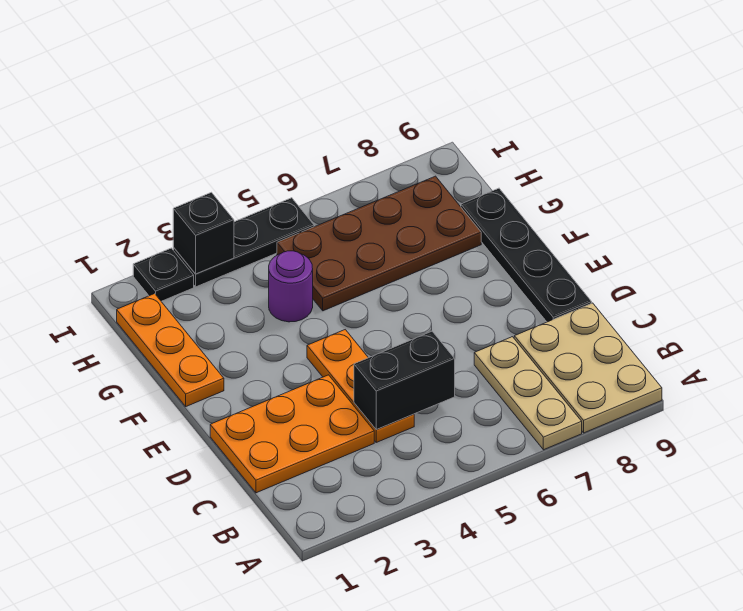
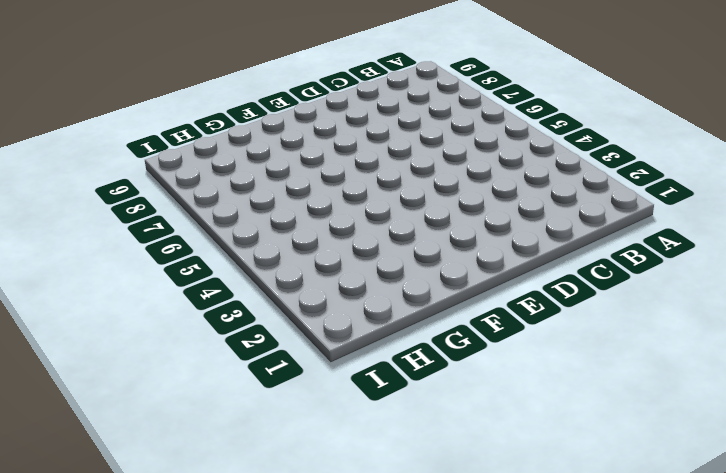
none -> tan plate A7:C7 level 1
none -> tan plate A8:C9 level 1
none -> orange plate C1:D3 level 1

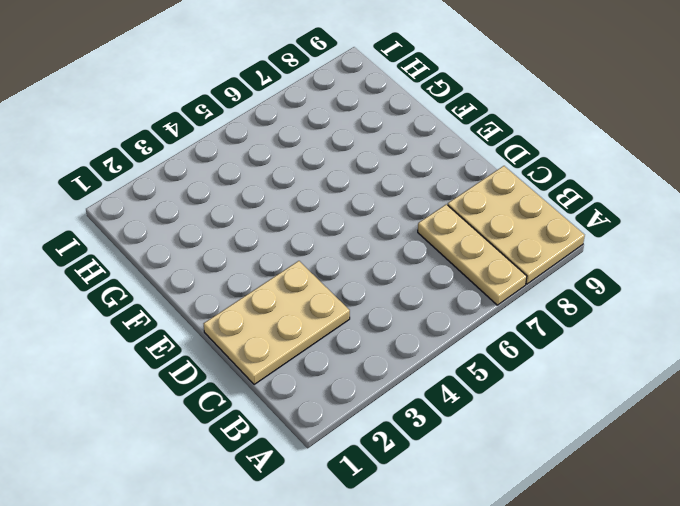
tan plate C1:D3 level 1 -> orange plate C1:D3 level 1
none -> orange plate C4:E4 level 1
none -> black plate D9:G9 level 1
none -> orange plate F1:H1 level 1

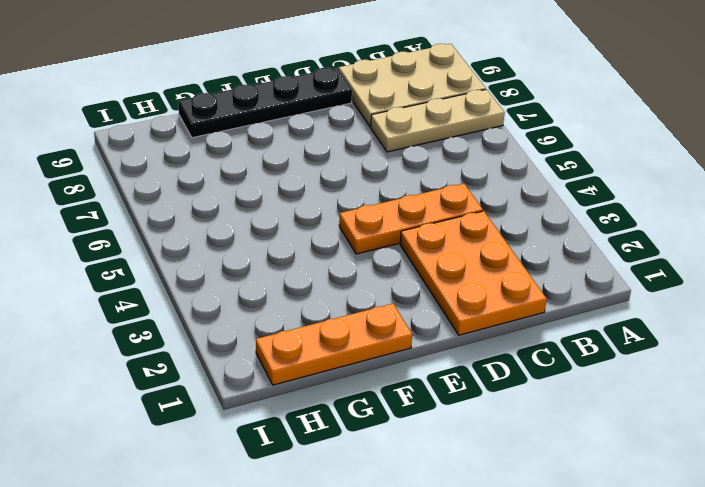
none -> purple round brick G4 level 1
none -> brown plate G5:H8 level 1
none -> black plate I2 level 1

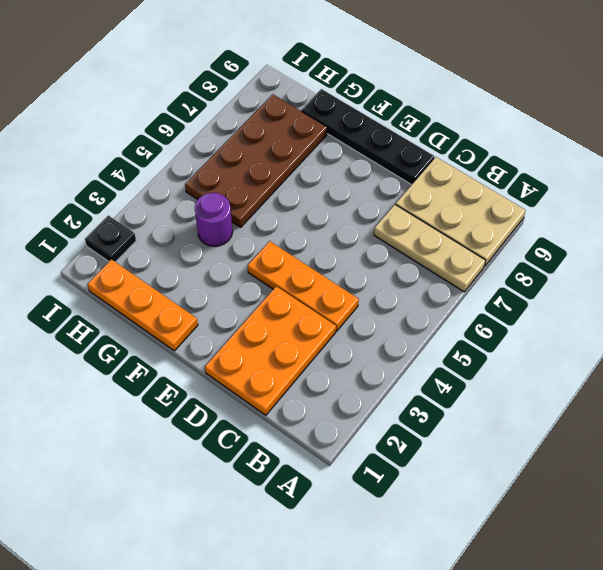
none -> black plate I3:I5 level 1
none -> black brick C4:C5 level 2
none -> black brick I3 level 2

